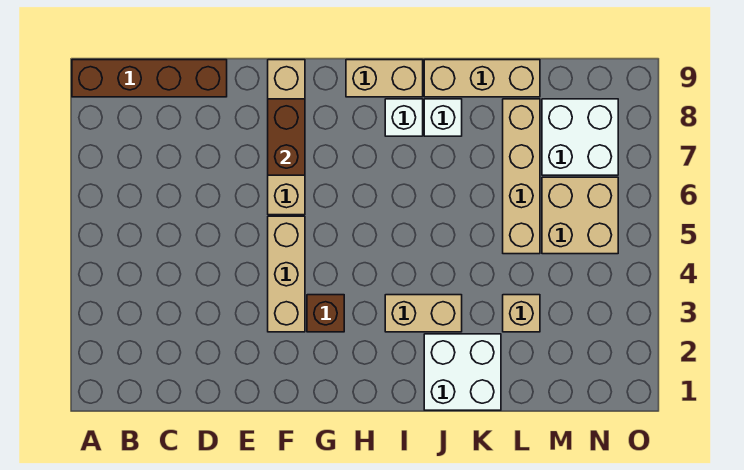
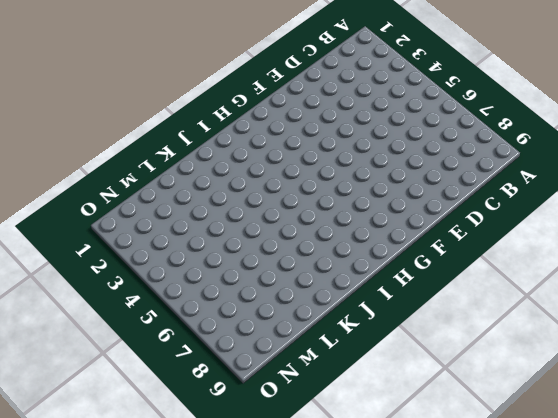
none -> brown brick A9:D9 level 1
none -> tan brick F3:F5 level 1
none -> tan brick F6:F9 level 1

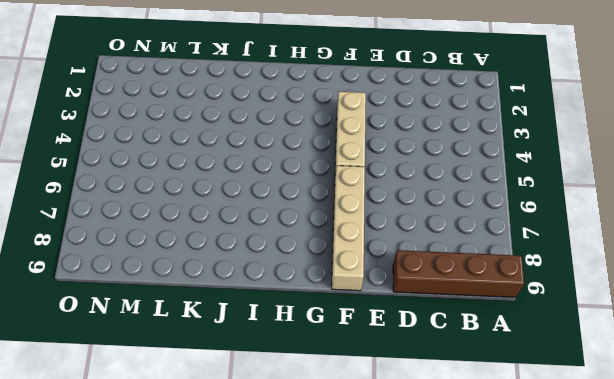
none -> brown brick G3 level 1
none -> tan brick H9:I9 level 1
none -> tan brick I3:J3 level 1

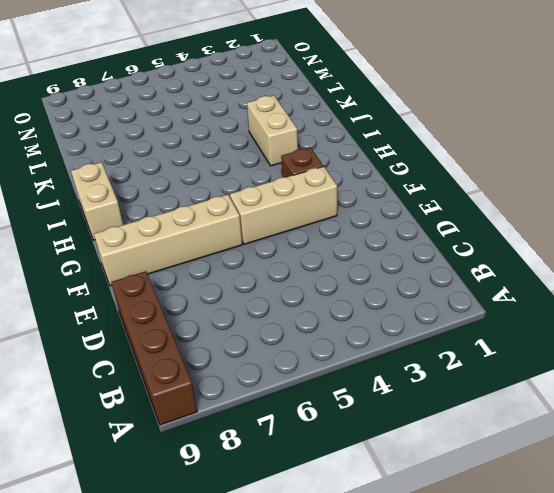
none -> white brick I8 level 1
none -> white brick J1:K2 level 1
none -> white brick J8 level 1

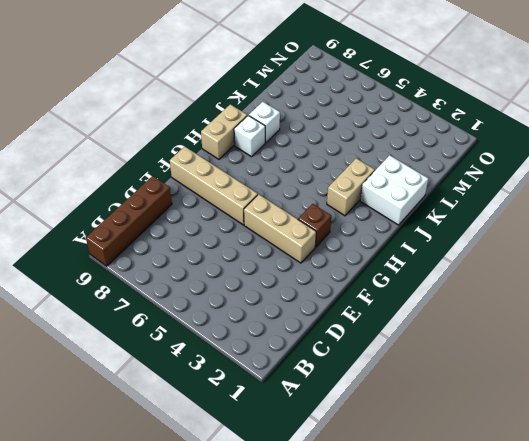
none -> tan brick J9:L9 level 1
none -> tan brick L3 level 1
none -> tan brick L5:L8 level 1

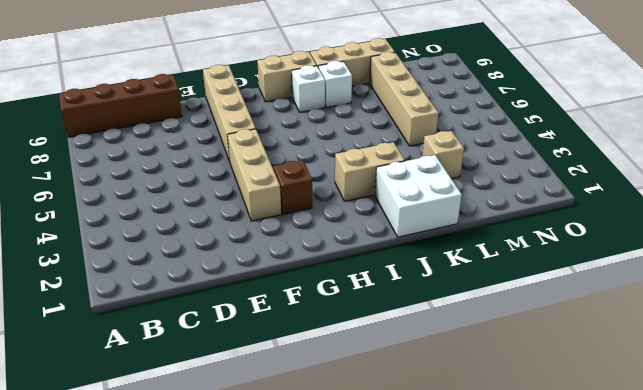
none -> tan brick M5:N6 level 1
none -> white brick M7:N8 level 1
none -> brown brick F7:F8 level 2

